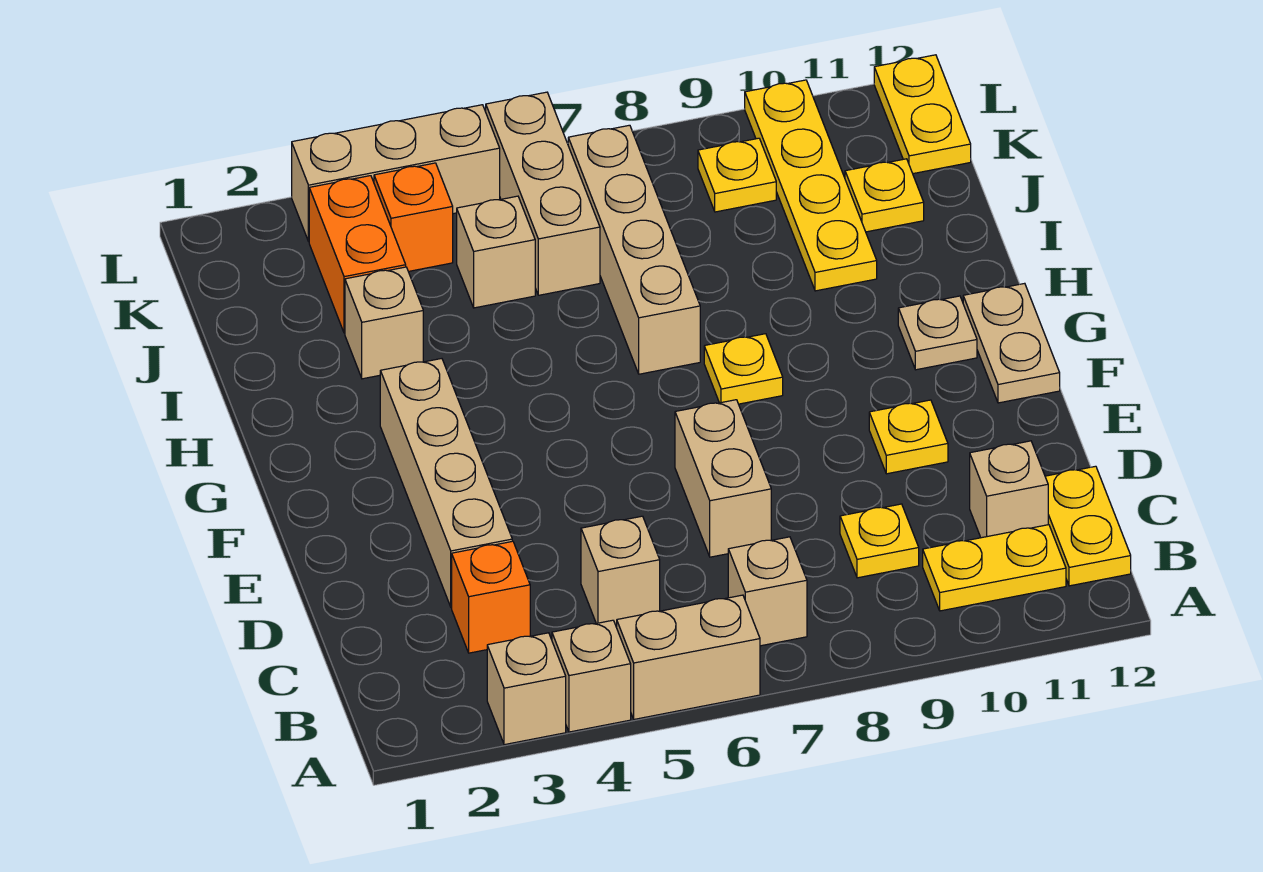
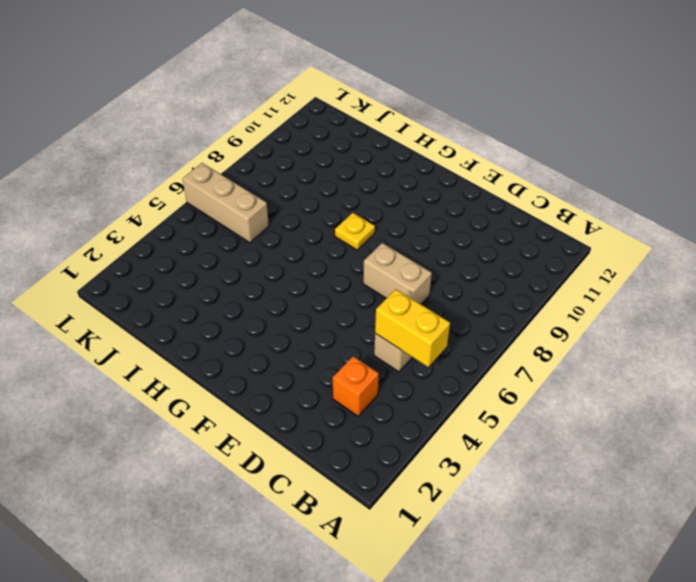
yellow brick B5:C5 level 2 -> none
none -> tan brick A3 level 1
none -> tan brick A4 level 1
none -> tan brick A5:A6 level 1

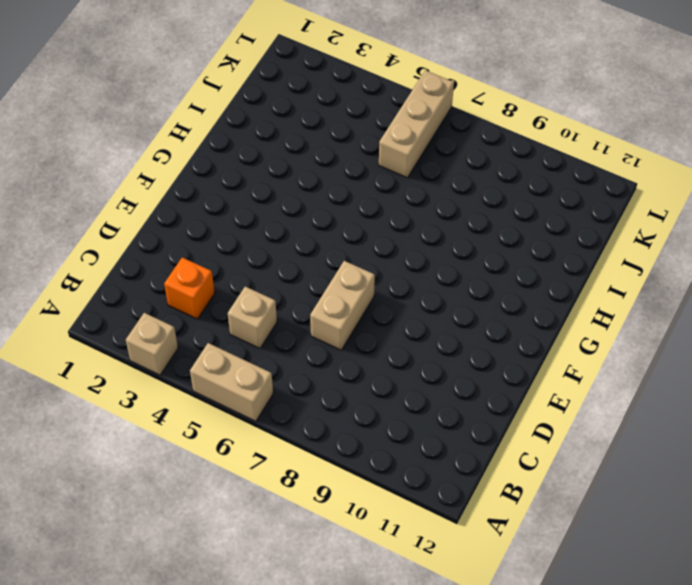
none -> tan brick A4 level 1
none -> tan brick B7 level 1
none -> yellow plate B10:B11 level 1

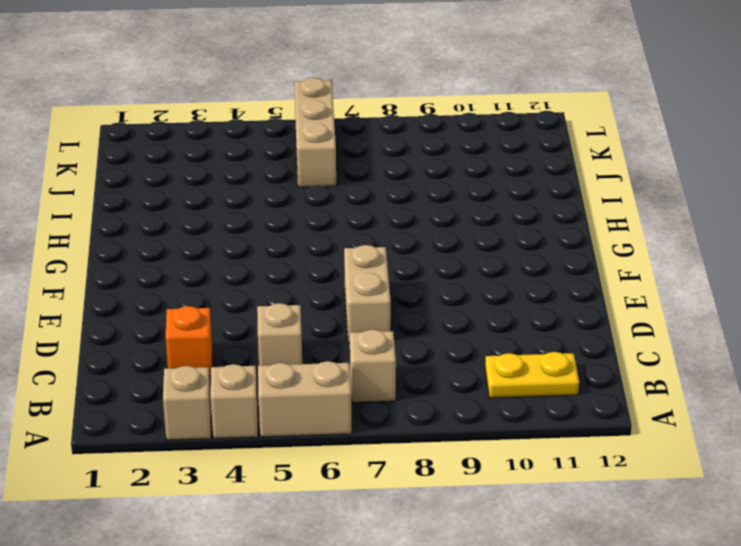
none -> yellow plate B12:C12 level 1
none -> yellow plate C9 level 1
none -> tan brick C11 level 1

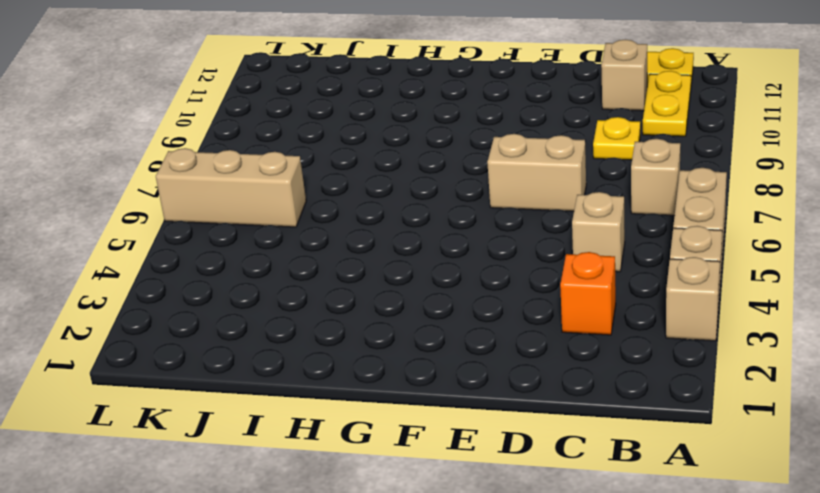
none -> tan brick D3:G3 level 1
none -> yellow plate E10 level 1
none -> tan plate F12:G12 level 1

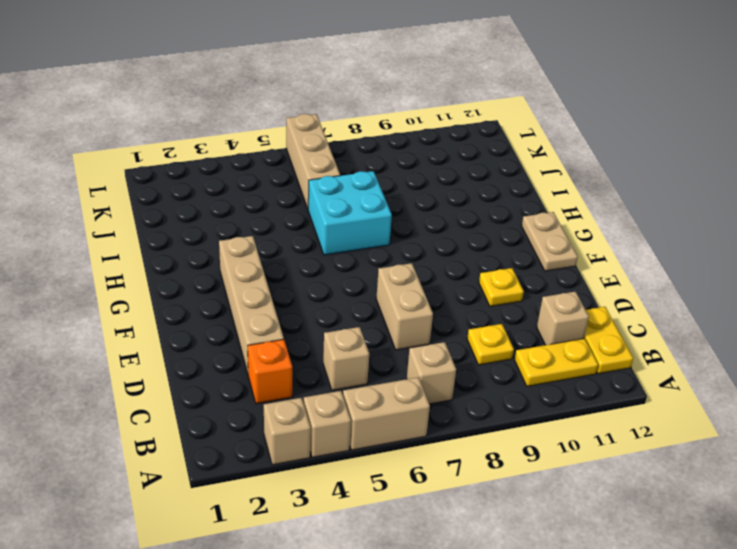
cyan brick H6:I7 level 1 -> tan brick H7:K7 level 1
none -> yellow plate G8 level 1
none -> tan plate G11 level 1
none -> tan brick I3 level 1

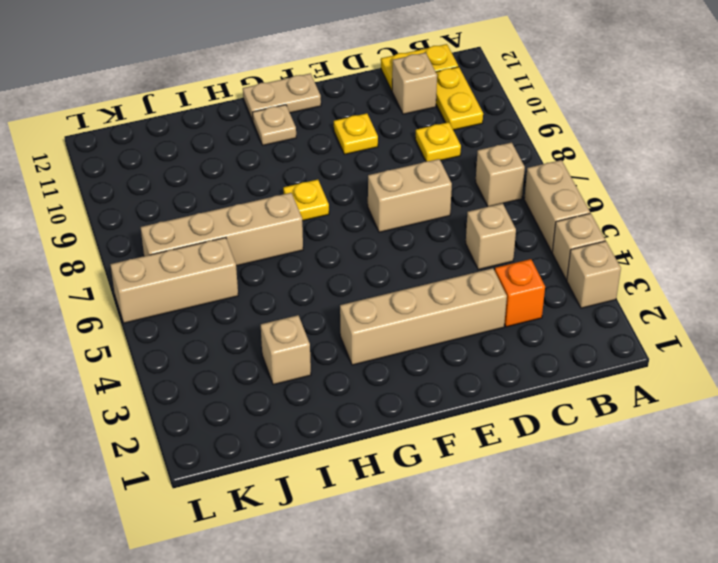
none -> yellow plate I10:L10 level 1
none -> orange brick J3:K3 level 1
none -> tan brick J5 level 1

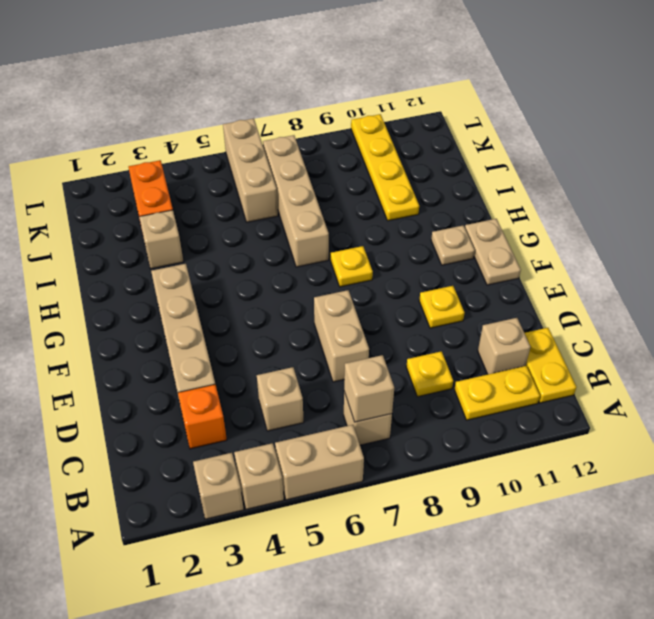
tan brick B7 level 2 -> tan brick J5 level 1
none -> yellow plate J11 level 1
none -> orange brick K4 level 1
none -> yellow plate K9 level 1

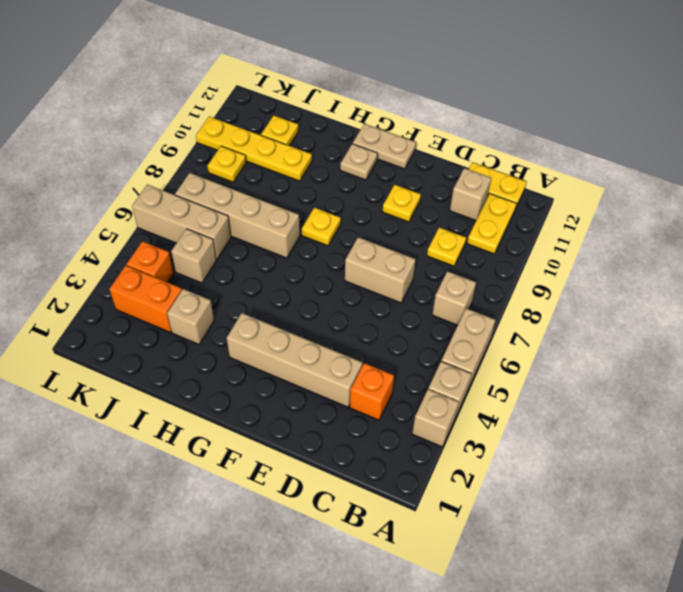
none -> tan brick C5 level 1
none -> yellow plate K12:L12 level 1
none -> tan brick L3:L5 level 1

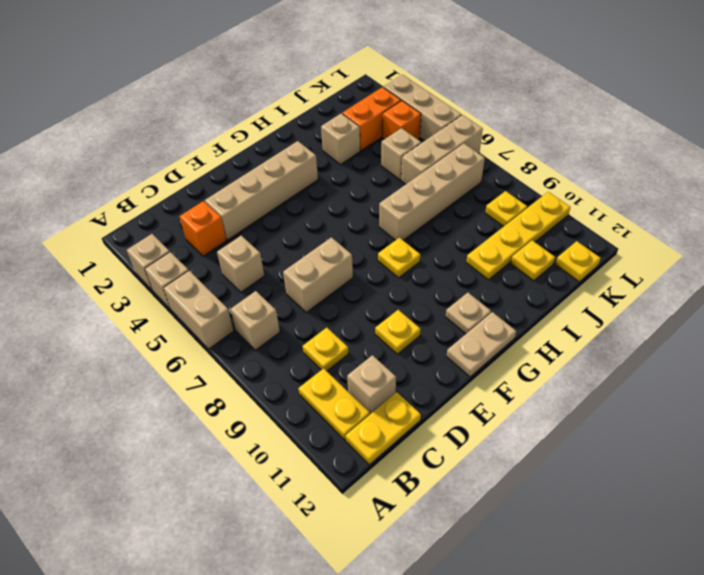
yellow plate K12 level 1 -> yellow plate K12:L12 level 1

